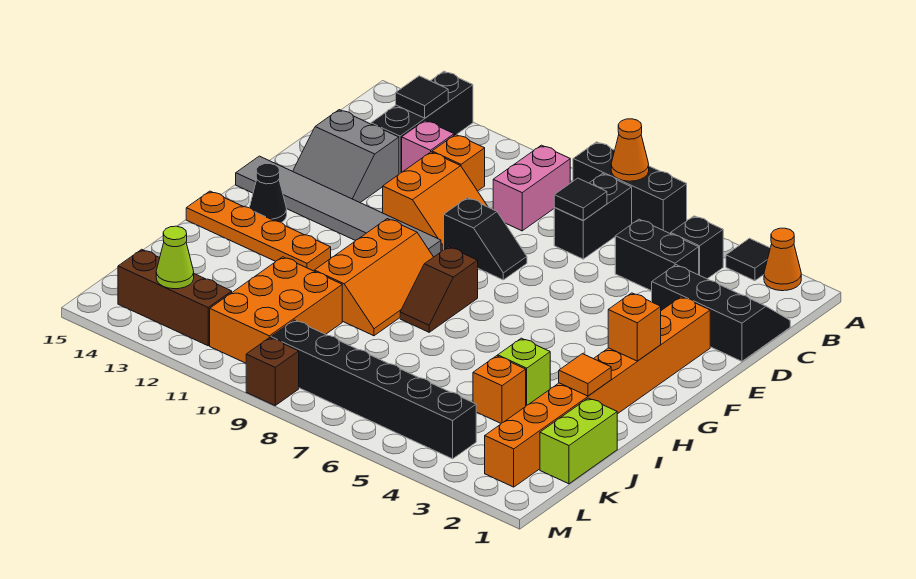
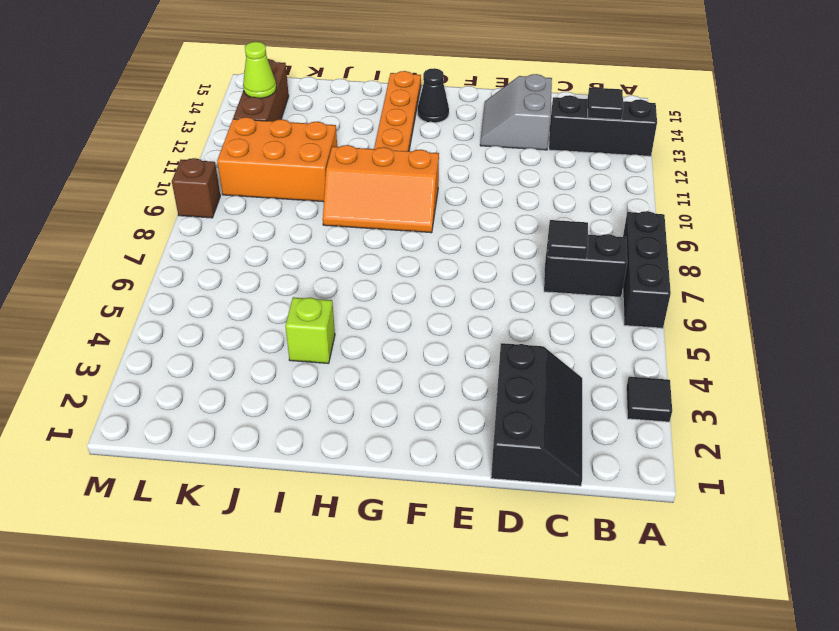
none -> orange cone A2 level 1
none -> black brick B4 level 1
none -> pink brick B9:C9 level 1
none -> black brick C4:C5 level 1

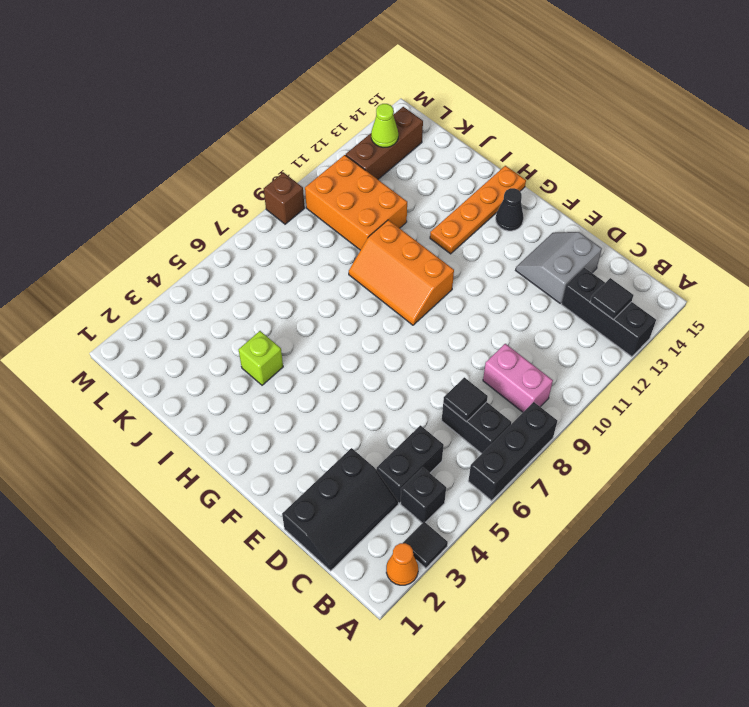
none -> orange brick C11 level 1
none -> pink brick C12 level 1
none -> orange slope D10:E11 level 1 top 11
none -> orange brick E2:L2 level 1

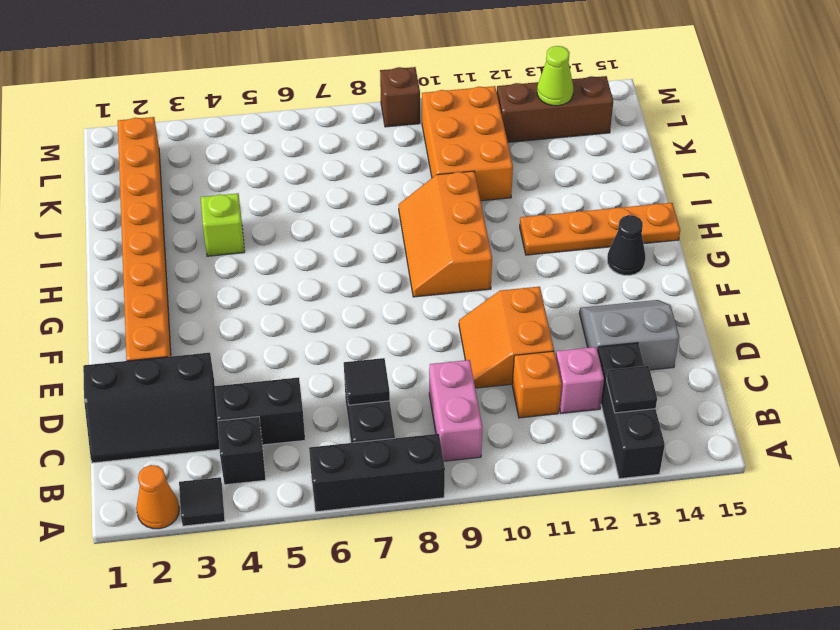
none -> black slope E8:E9 level 1 top 9
none -> grey tile F10:F15 level 1
none -> brown slope G8:H8 level 1 top G
none -> lime brick J1:K1 level 1

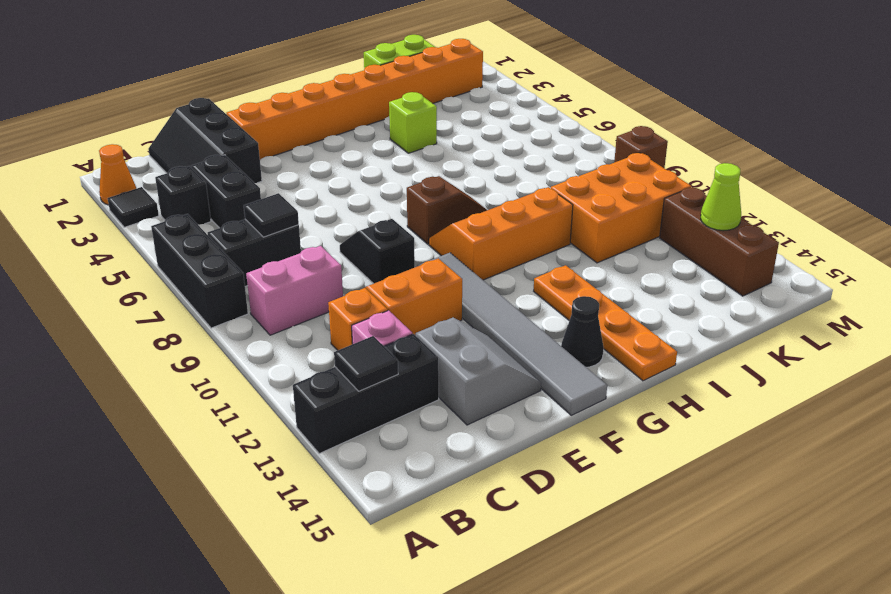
none -> orange brick J4 level 1
none -> black brick L4:L9 level 1
none -> orange cone A7 level 2
none -> orange brick G2 level 2

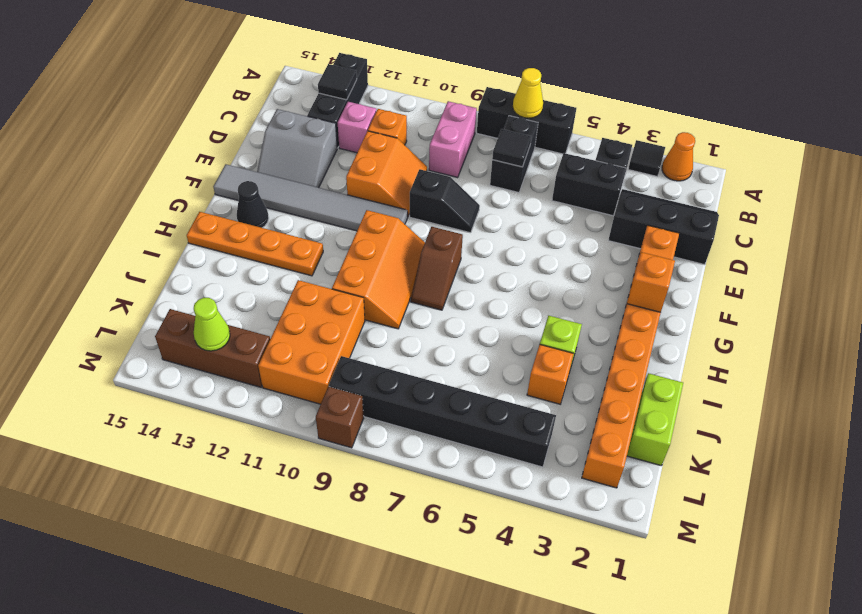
yellow cone A7 level 2 -> orange cone A7 level 2
none -> orange tile I2 level 2

